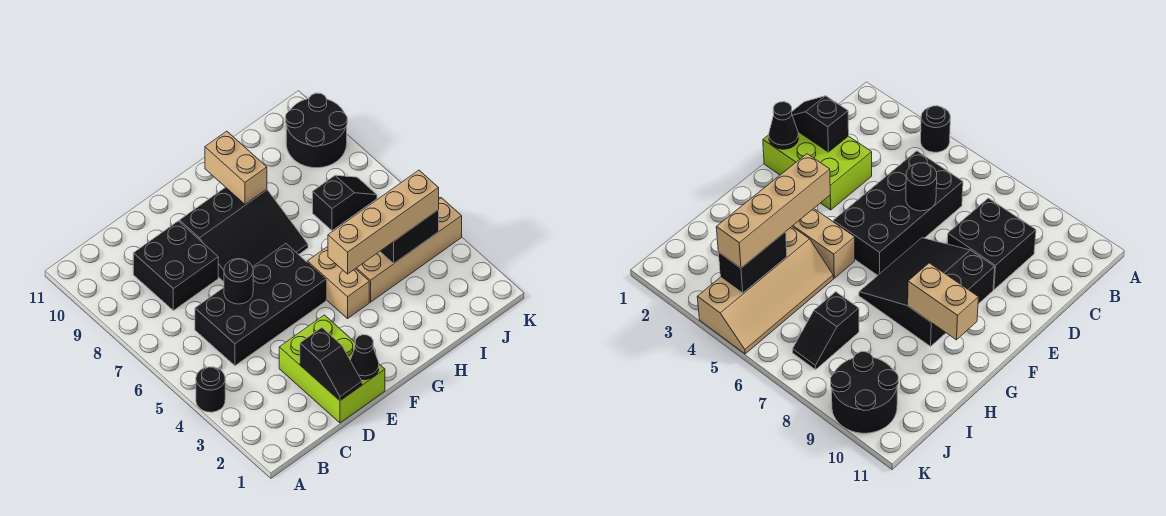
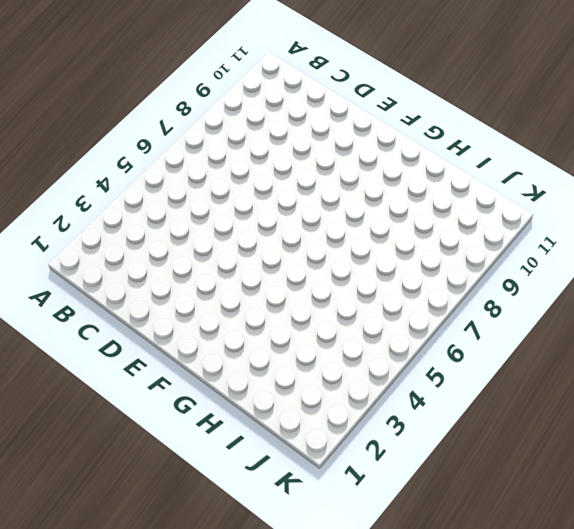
none -> black round brick A4 level 1
none -> black brick C5:F6 level 1
none -> black brick C8:D9 level 1

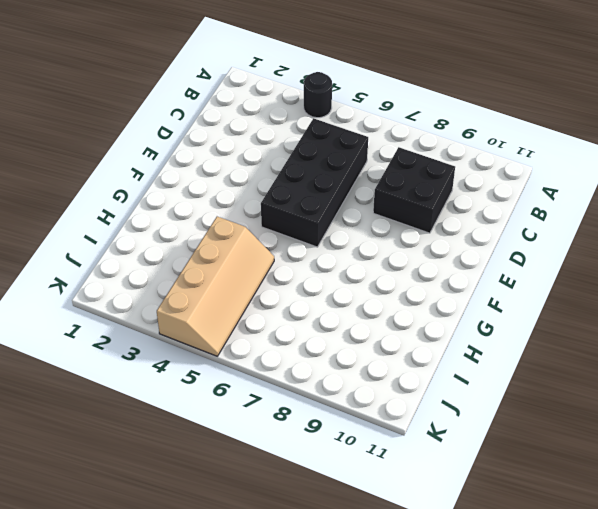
none -> lime brick D1:E3 level 1
none -> black slope E7:G9 level 1 top 9
none -> tan brick G4:G5 level 1

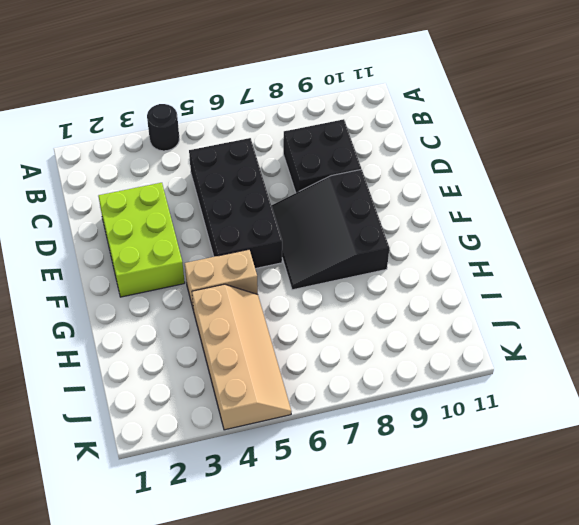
lime brick D2:F3 level 1 -> lime brick D1:E3 level 1
none -> black slope I7:J7 level 1 top I
none -> black round brick J9:K10 level 1
none -> black slope D1:D2 level 2 top 2

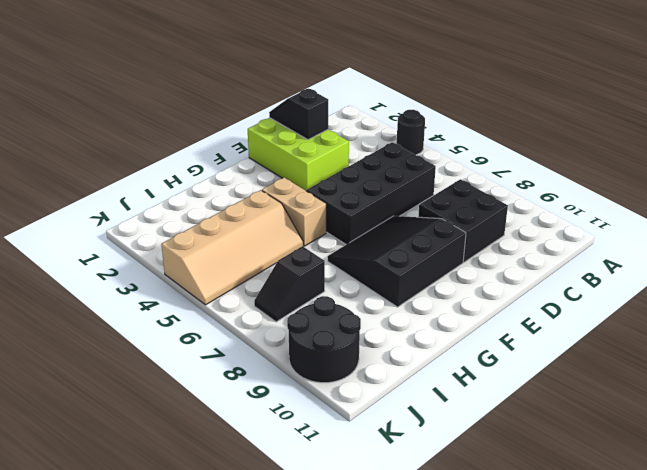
none -> black round brick D6 level 2
none -> black cone E1 level 2
none -> tan brick G9:G10 level 2

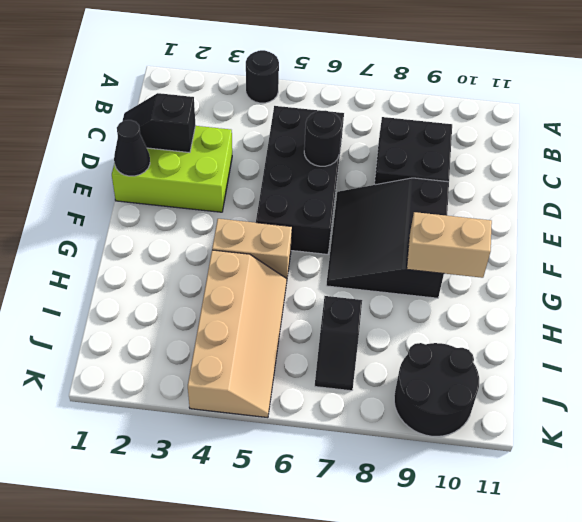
none -> black brick I4:J4 level 2
none -> tan brick G4:J4 level 3

